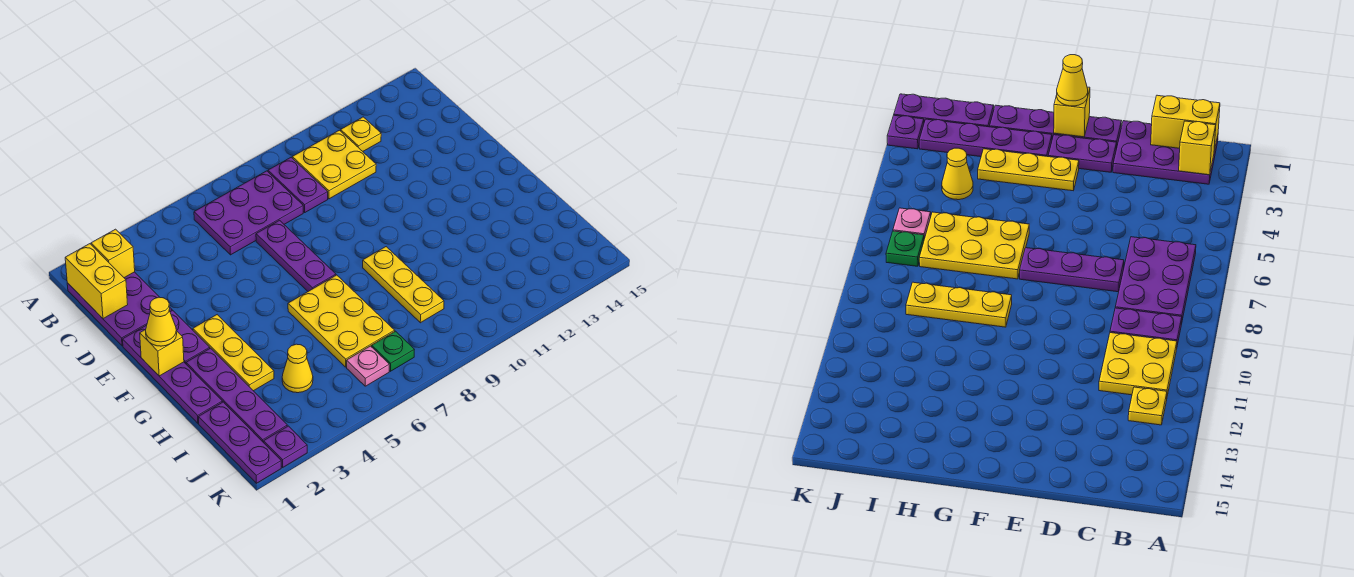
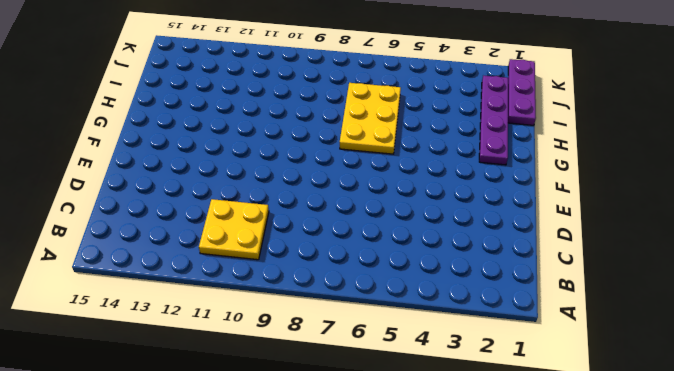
none -> purple plate B1:D2 level 1
none -> purple plate B6:C8 level 1
none -> purple plate B9:C9 level 1

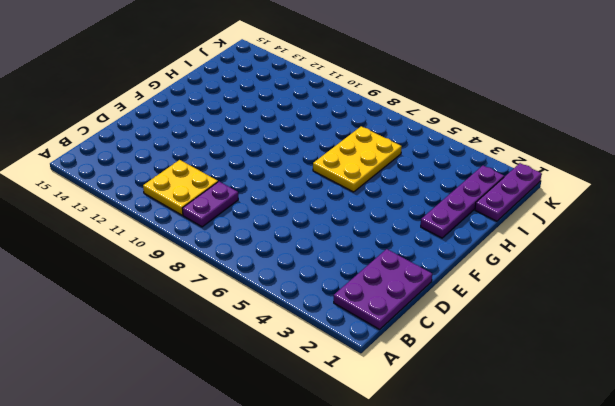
none -> purple plate B6:C8 level 1
none -> yellow plate B12 level 1
none -> purple plate D7:F7 level 1

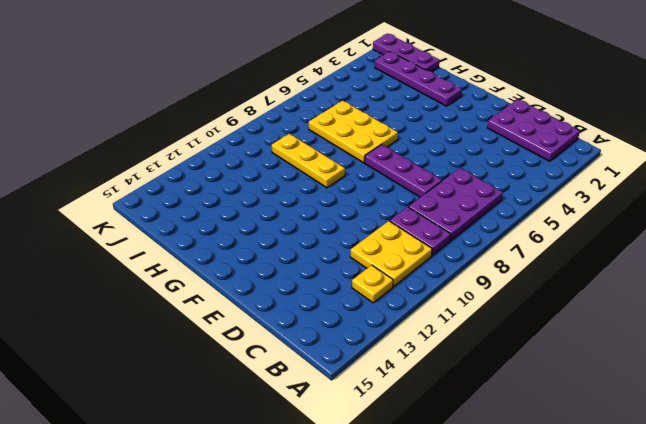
none -> purple plate E1:H1 level 1
none -> purple plate E2:F2 level 1
none -> yellow plate F3:H3 level 1

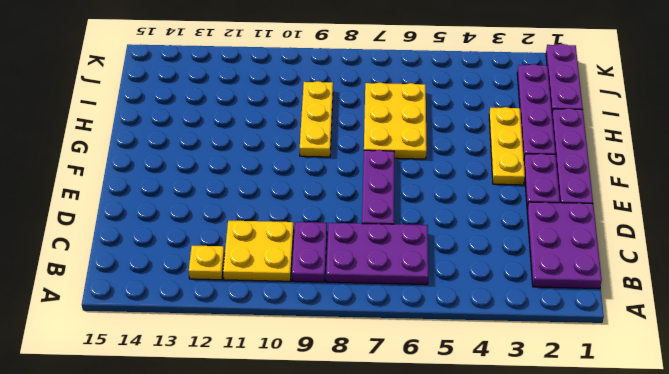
none -> yellow cone I4 level 1
none -> pink plate J6 level 1
none -> green plate J7 level 1

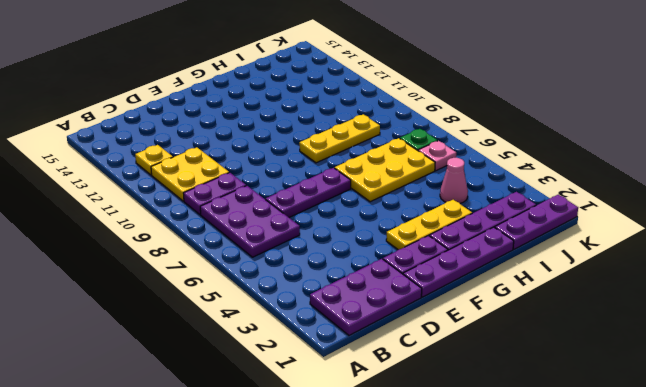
pink cone I4 level 1 -> yellow cone I4 level 1
none -> purple plate K2 level 1
none -> yellow brick B1:C1 level 2
none -> yellow brick B2 level 2

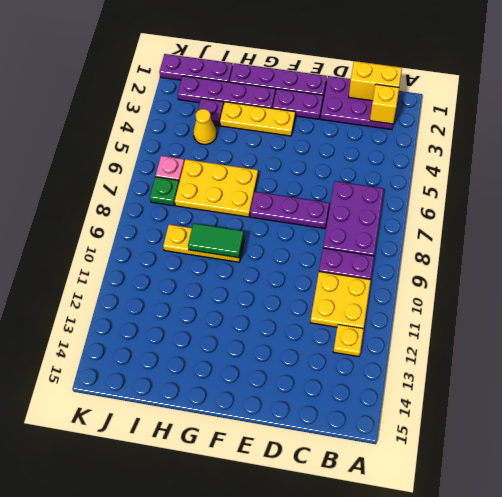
green tile G9:H9 level 2 -> none
purple plate I3 level 1 -> purple plate K2 level 1
none -> yellow brick F1 level 2
none -> yellow cone F1 level 3

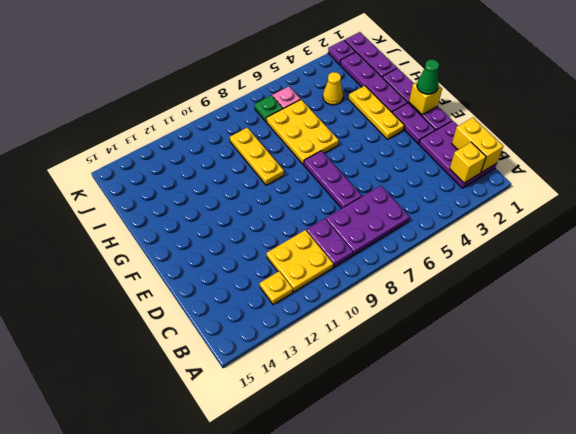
green cone F1 level 3 -> yellow cone F1 level 3

